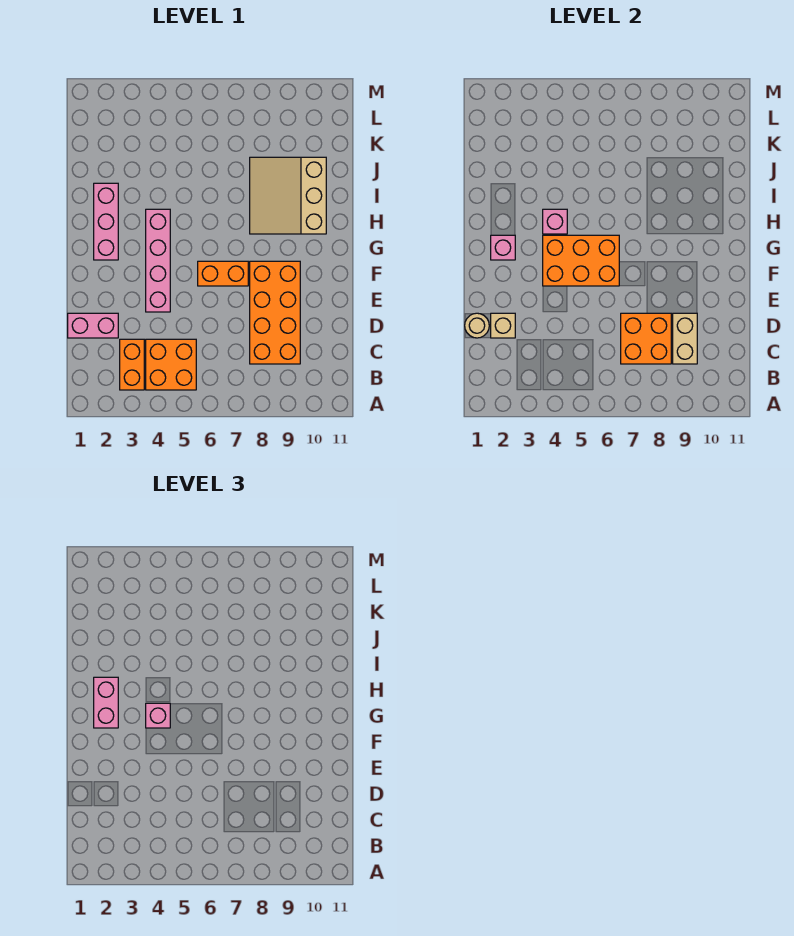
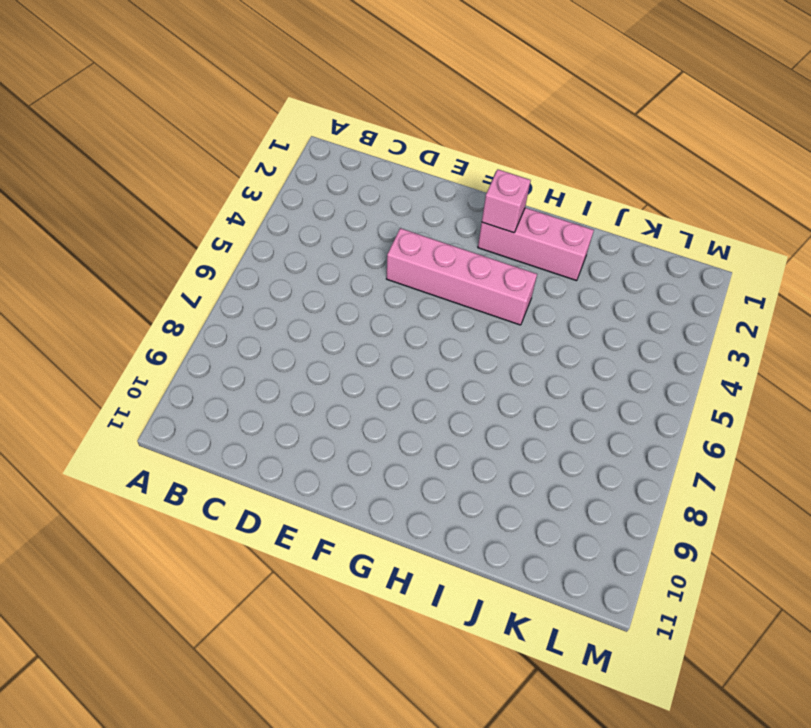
none -> orange brick B3:C3 level 1
none -> orange brick B4:C5 level 1
none -> orange brick C8:F9 level 1

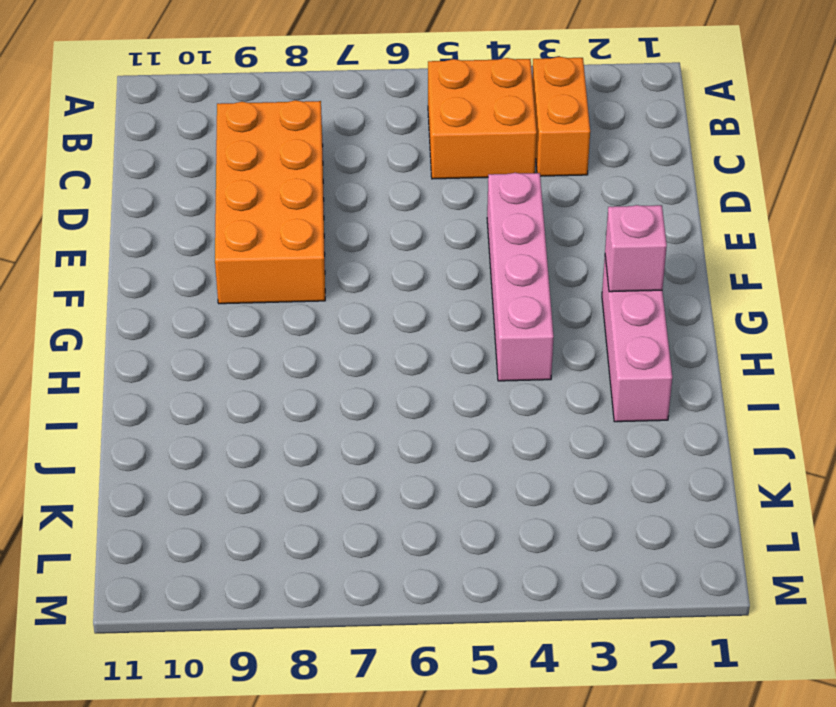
none -> pink brick D1:D2 level 1
none -> orange brick F6:F7 level 1
none -> tan slope H8:J10 level 1 top 10

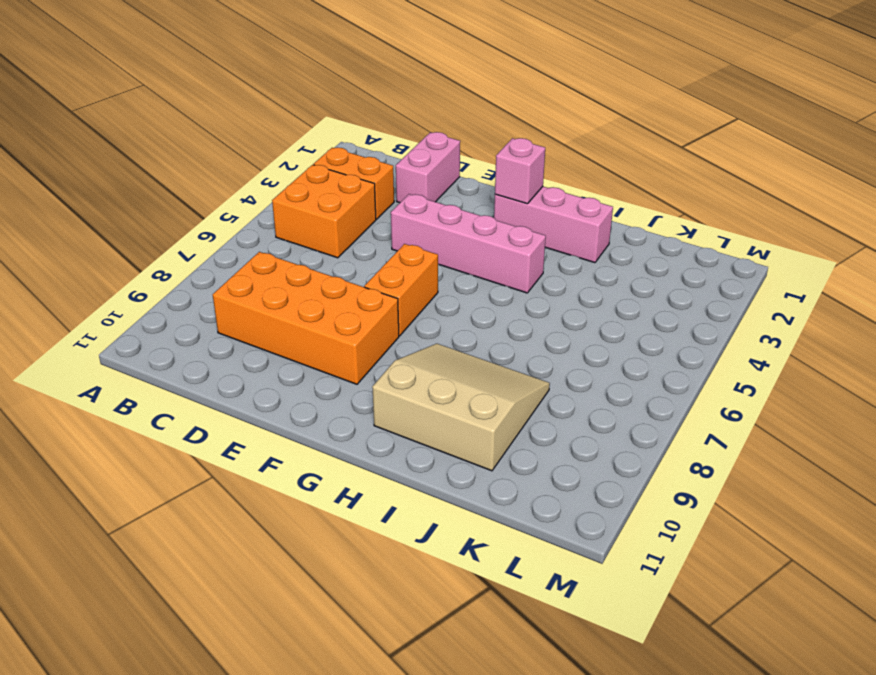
none -> orange brick C7:D8 level 2
none -> tan brick C9:D9 level 2
none -> tan round brick D1 level 2

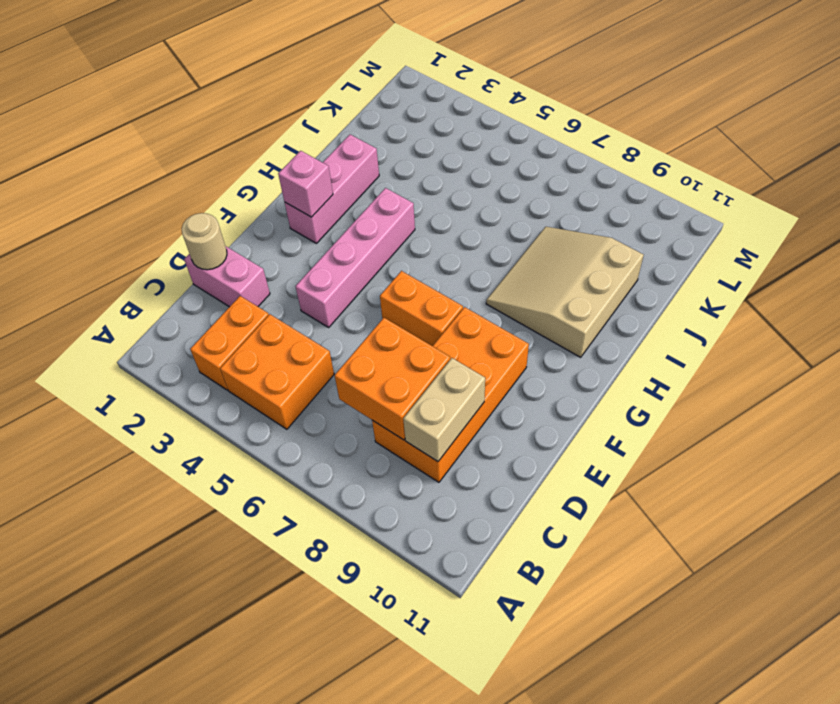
none -> tan brick D2 level 2
none -> orange brick F4:G6 level 2
none -> pink brick H4 level 2

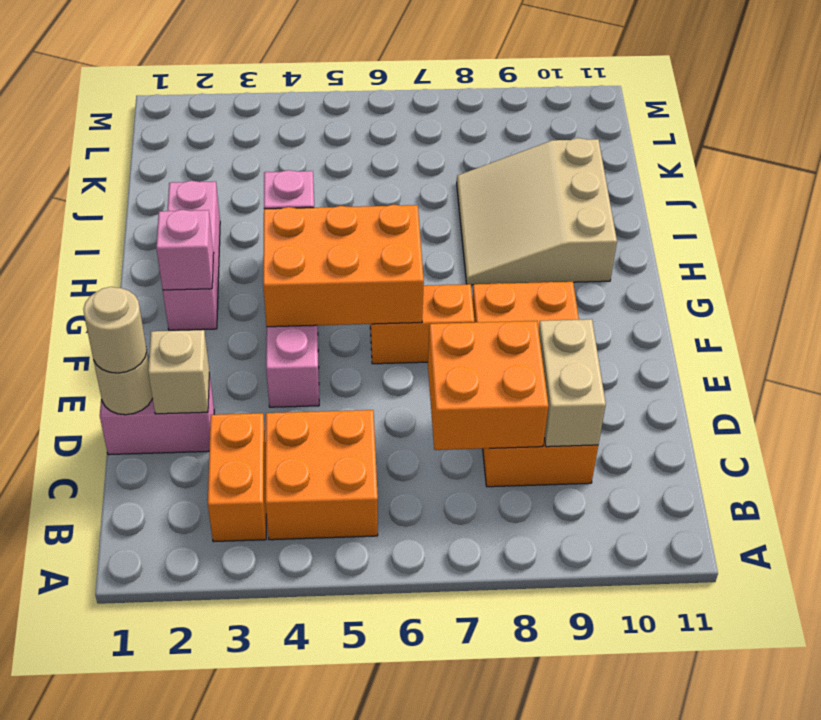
tan round brick D1 level 3 -> none
none -> pink brick G2:H2 level 3
none -> pink brick G4 level 3

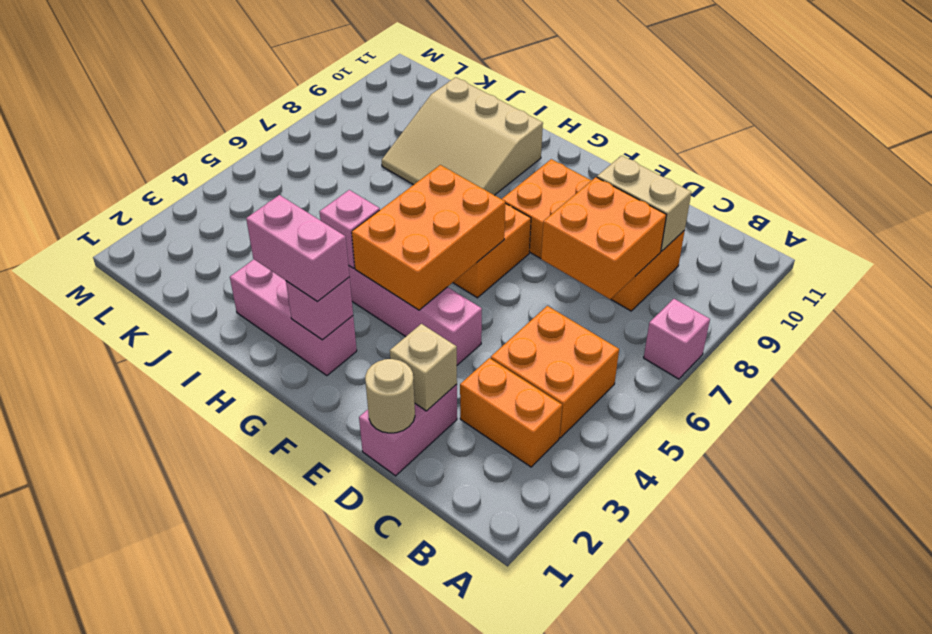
pink brick A7 level 1 -> pink brick G4 level 3

